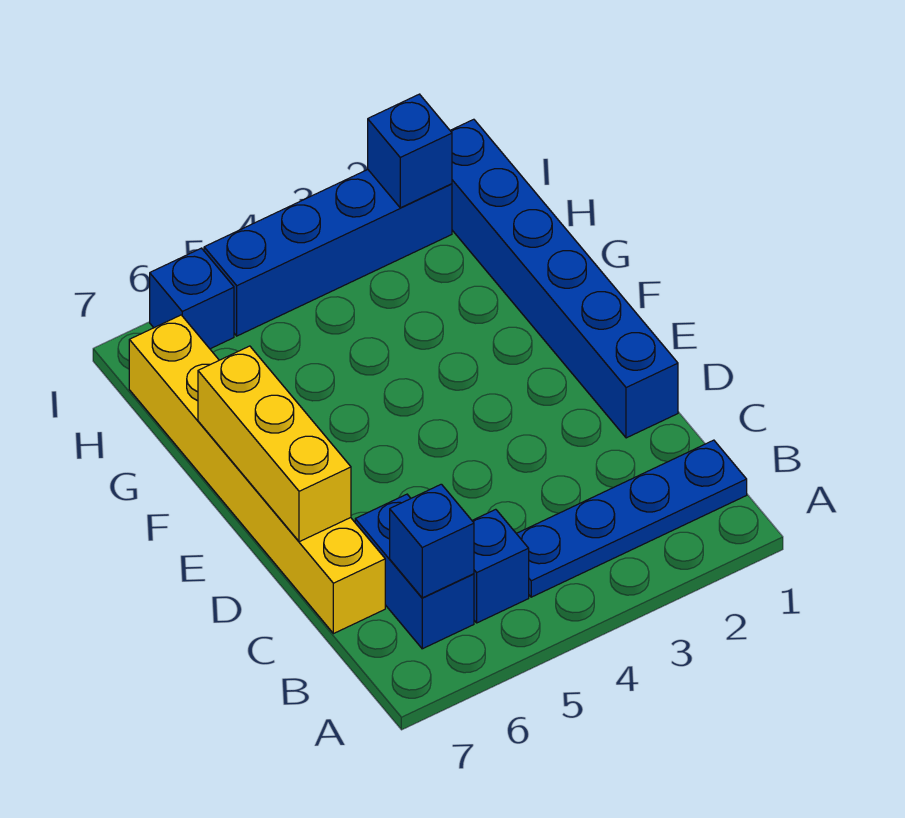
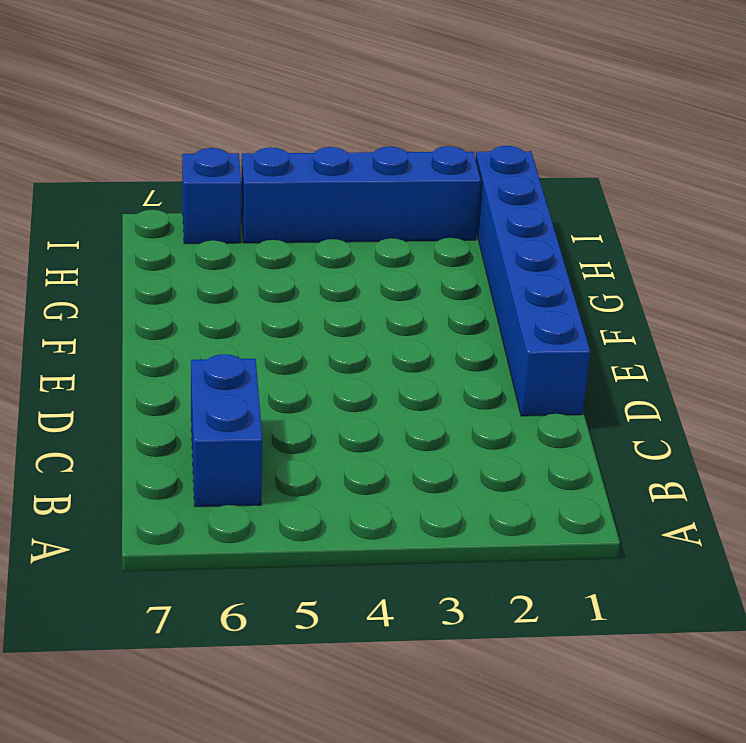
none -> blue plate B1:B4 level 1
none -> blue brick B5 level 1

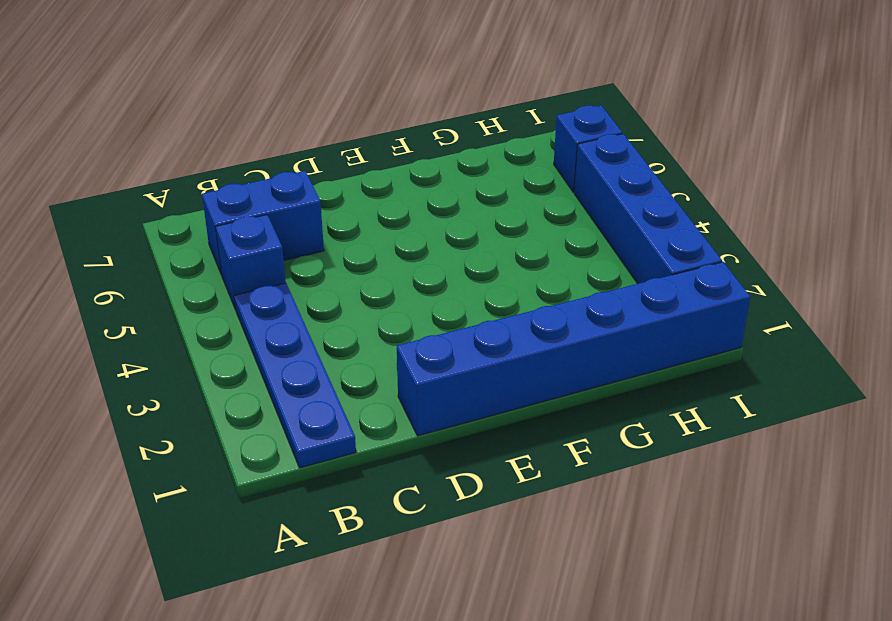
none -> yellow brick C7:H7 level 1
none -> blue brick B6 level 2

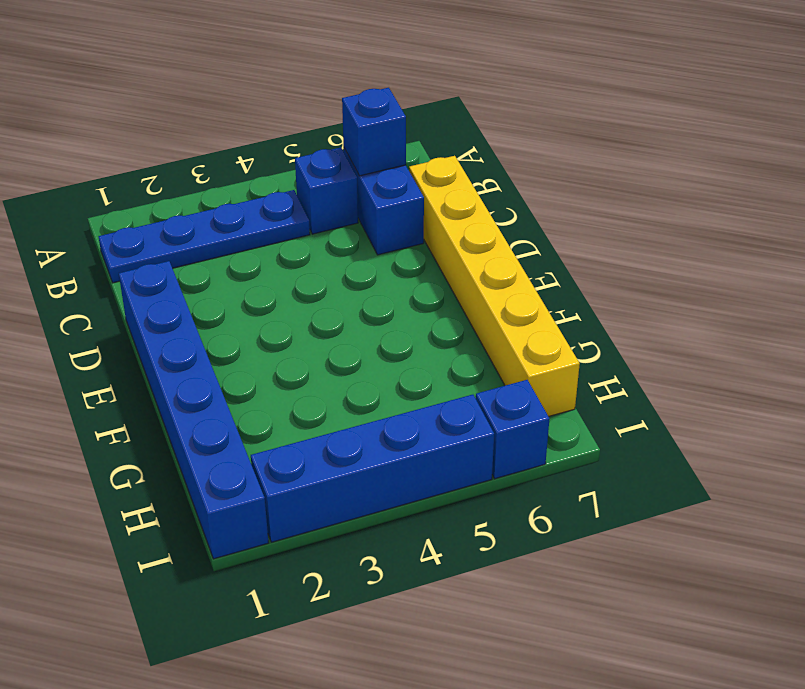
none -> yellow brick D7:F7 level 2
none -> blue brick I2 level 2

